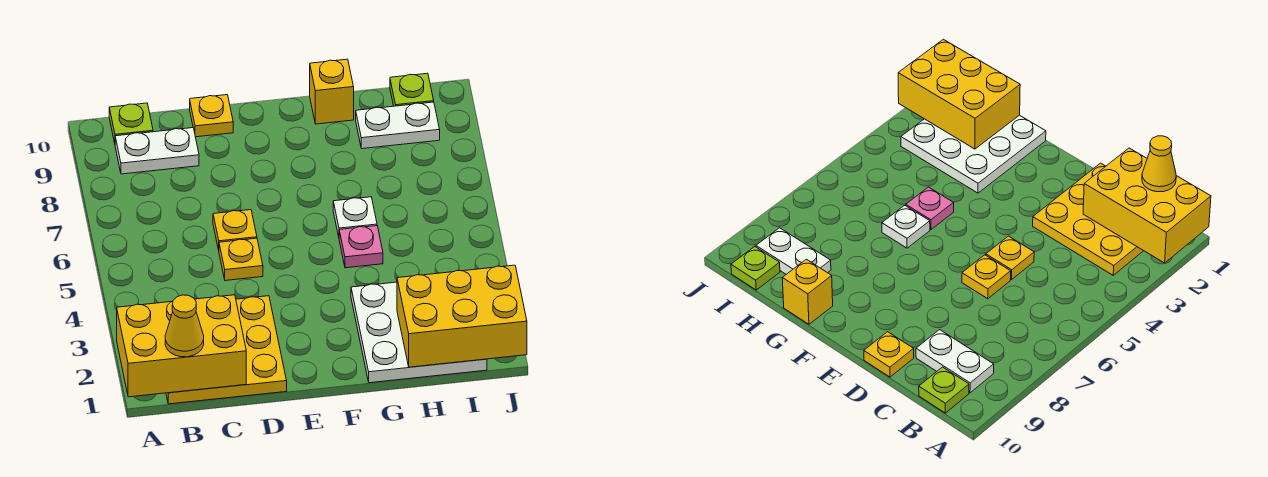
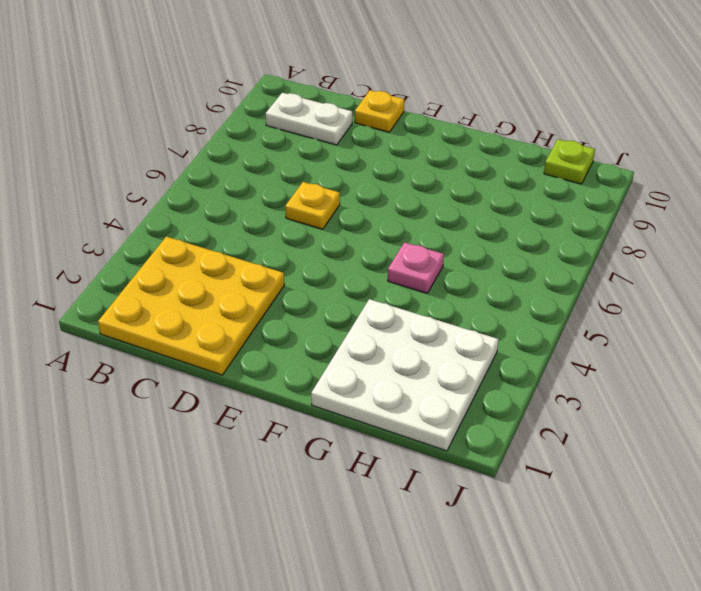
none -> lime plate B10 level 1
none -> yellow plate D5 level 1
none -> white plate G6 level 1

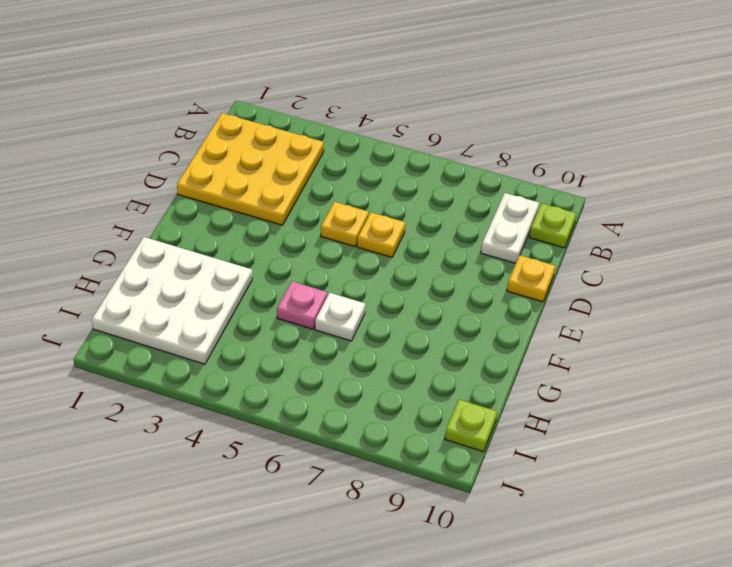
none -> yellow brick G10 level 1
none -> white plate H9:I9 level 1
none -> yellow brick A1:C2 level 2

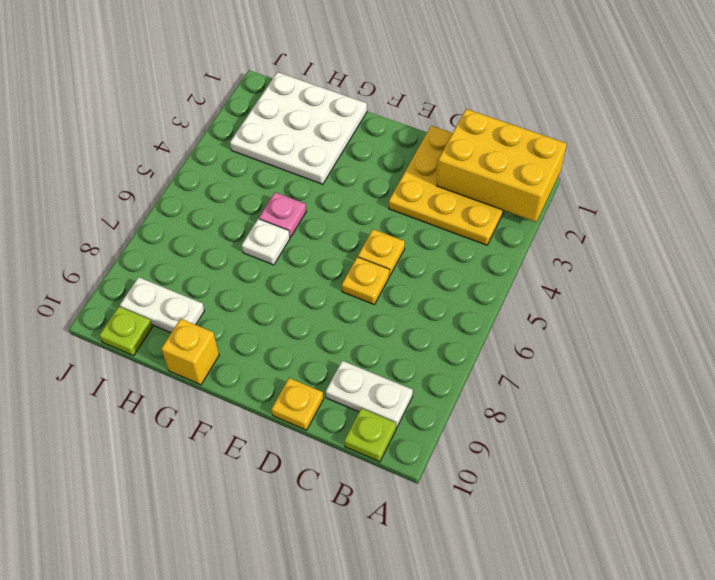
none -> yellow brick H1:J2 level 2
none -> yellow cone B1 level 3

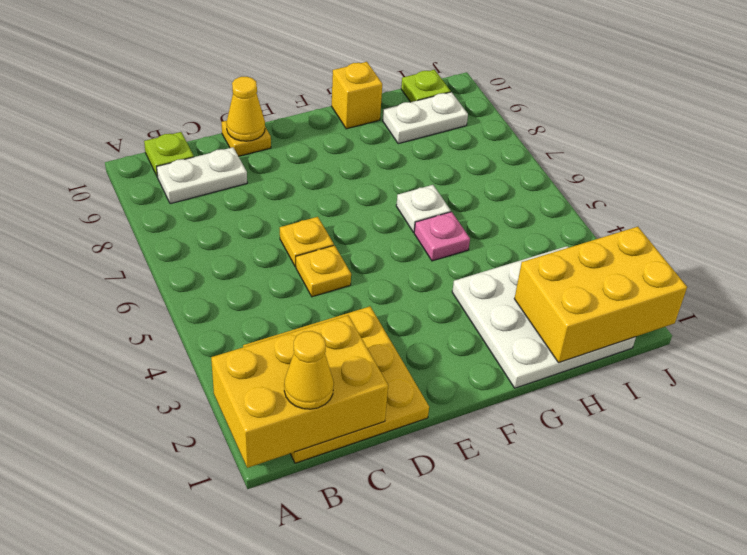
yellow cone D10 level 2 -> none

